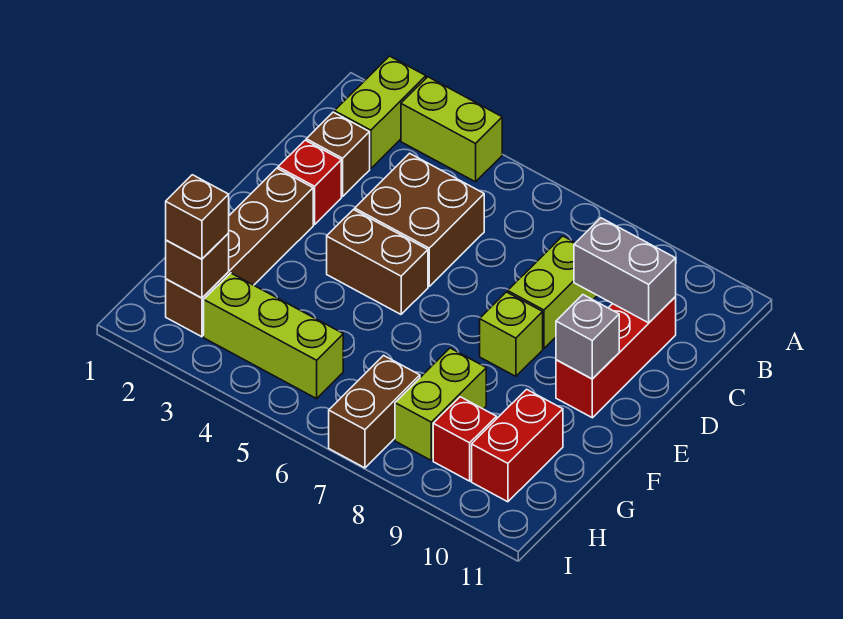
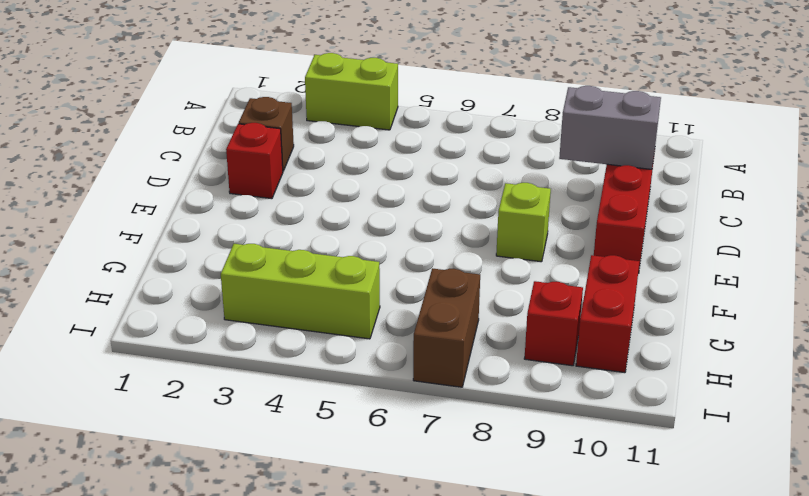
none -> lime brick A2:B2 level 1
none -> brown brick C4:D5 level 1
none -> lime brick C8:D8 level 1

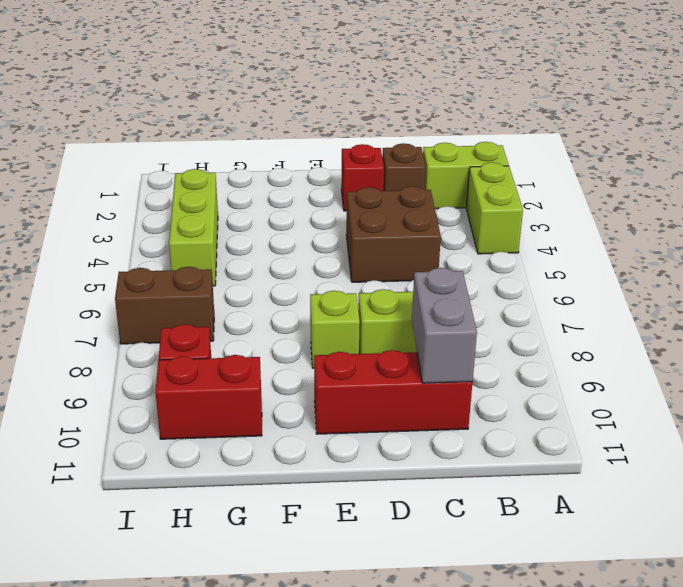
none -> brown brick E2:H2 level 1
none -> brown brick E4:E5 level 1
none -> lime brick G8:H8 level 1

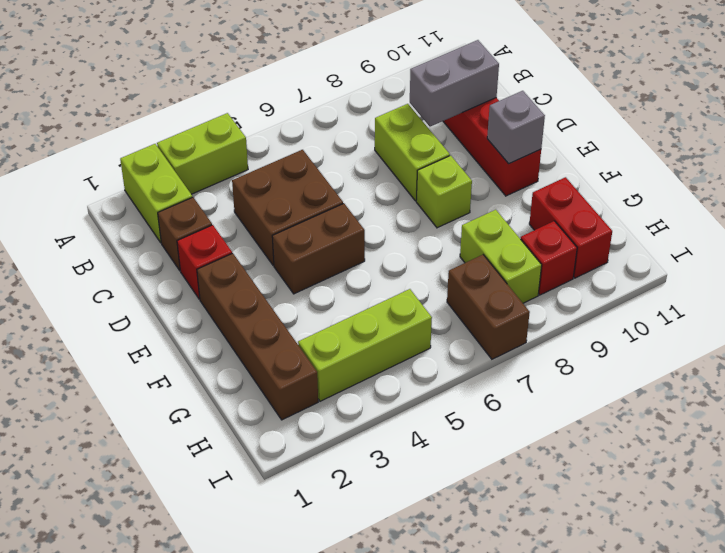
none -> brown brick H2 level 2
none -> brown brick H2 level 3

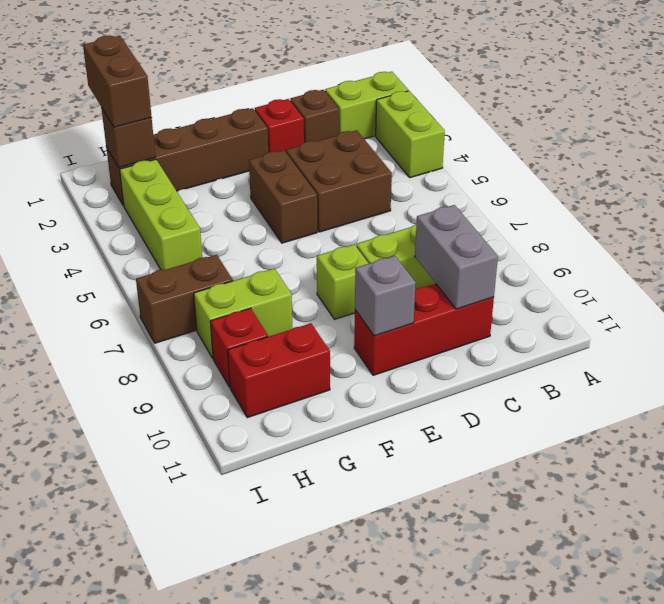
brown brick H1:H2 level 3 -> brown brick H2 level 3

